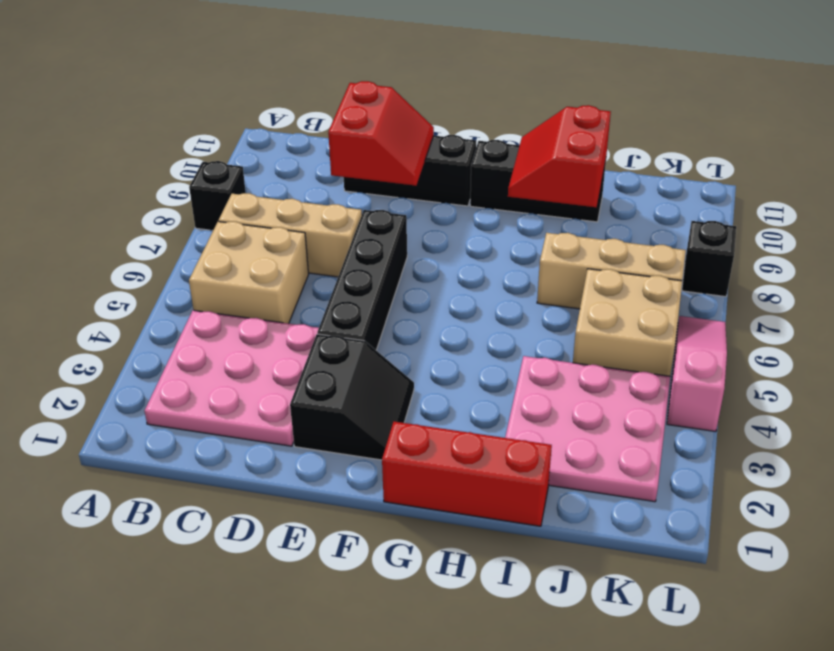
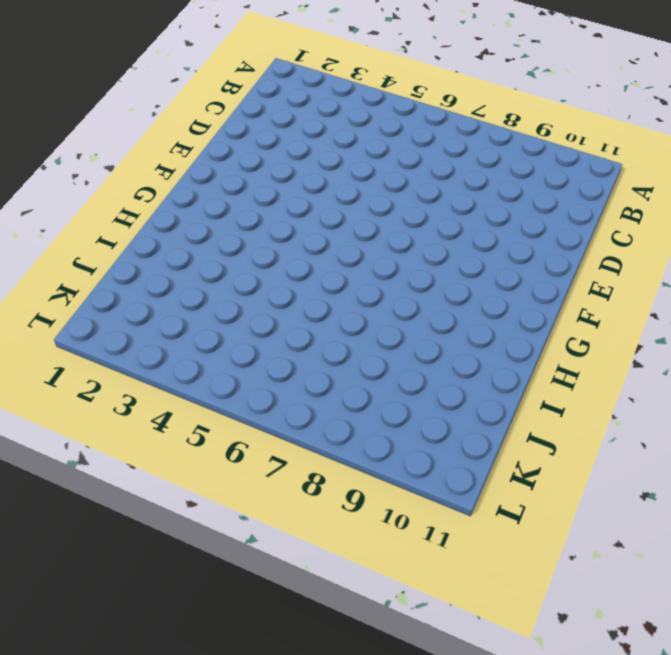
none -> black brick A8 level 1
none -> pink plate B2:D4 level 1
none -> tan brick B5:C6 level 1

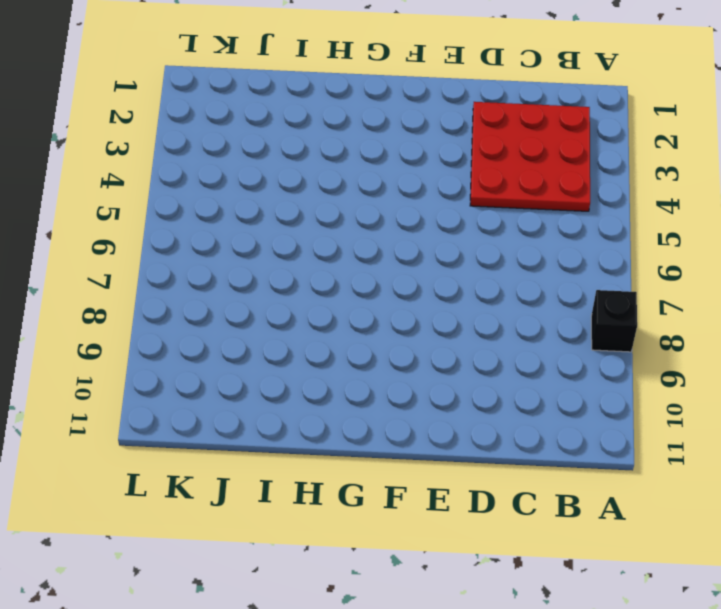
red plate B2:D4 level 1 -> pink plate B2:D4 level 1
none -> tan brick B5:C6 level 1
none -> tan brick B7:D7 level 1
none -> black brick D10:F10 level 1

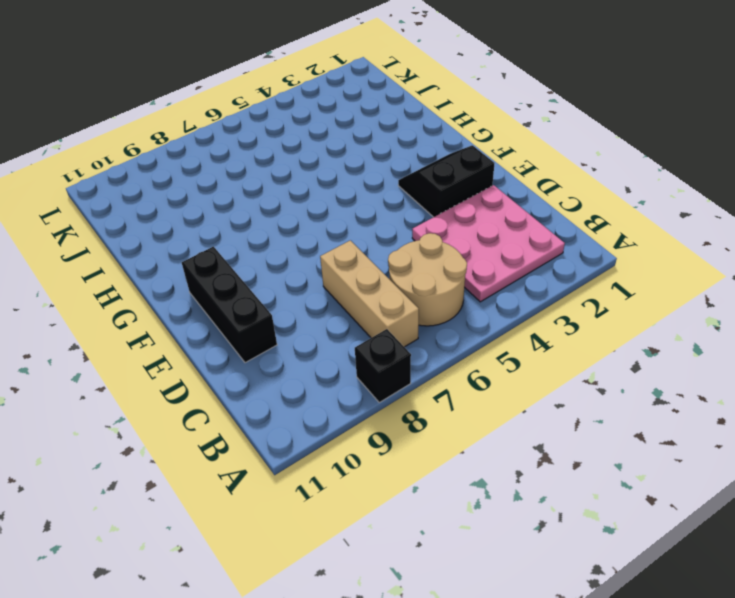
tan round brick B5:C6 level 1 -> tan brick B5:C6 level 1
none -> black brick E4:E7 level 1
none -> red brick G1:I1 level 1
none -> black brick G10:I10 level 1

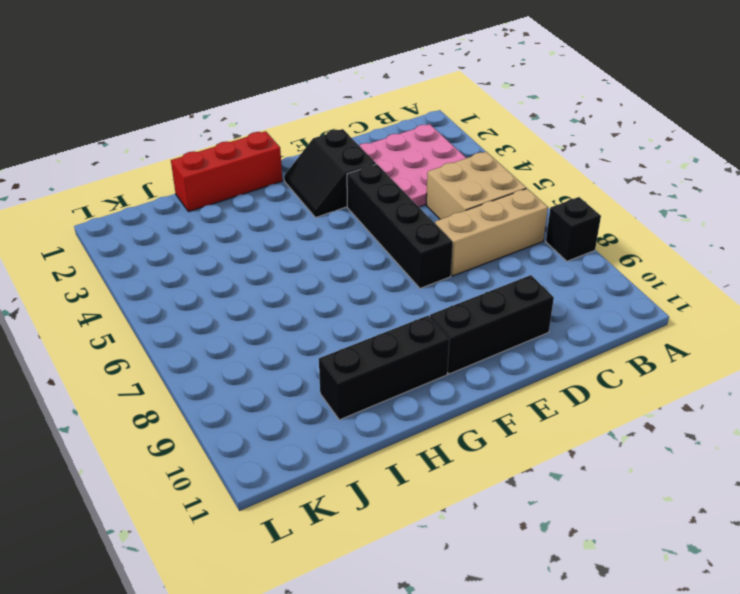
none -> pink plate I2:K4 level 1
none -> tan brick I7:K7 level 1
none -> tan brick J5:K6 level 1

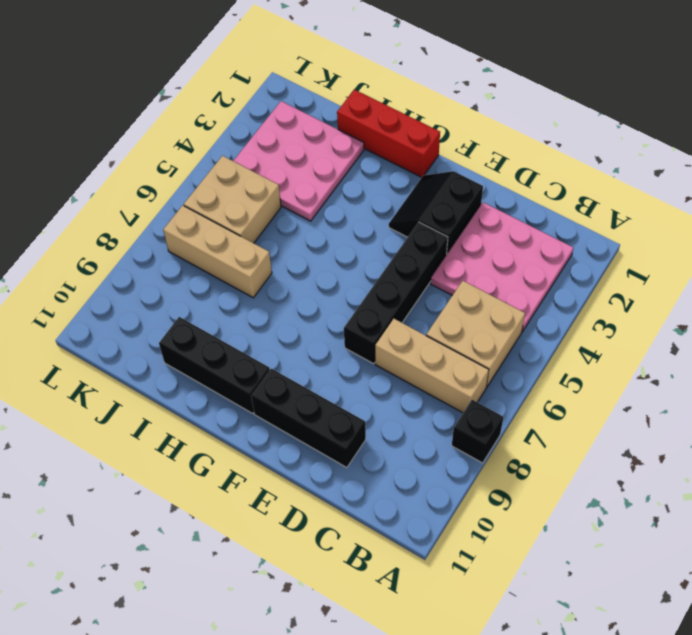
none -> pink slope L4:L6 level 1 top 4
none -> black brick L8 level 1
none -> red slope D9:E10 level 2 top D

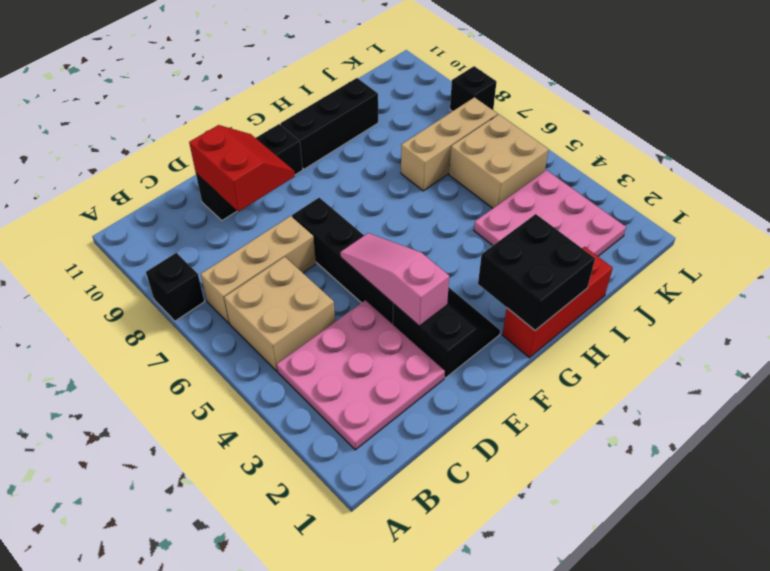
pink slope E3:E5 level 2 top 3 -> pink slope L4:L6 level 1 top 4
black brick G1:H2 level 2 -> none
none -> red slope H9:I10 level 2 top I

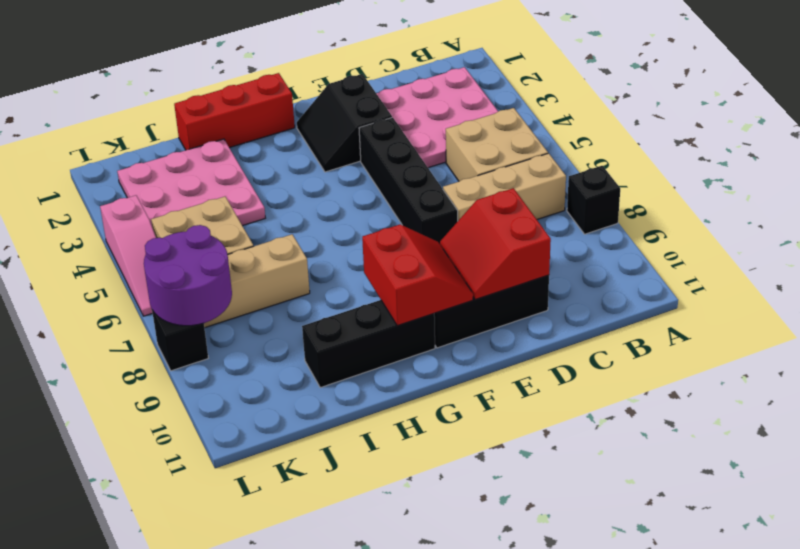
red slope F9:G10 level 2 top G -> red slope H9:I10 level 2 top I
purple round brick K7:L8 level 2 -> none

